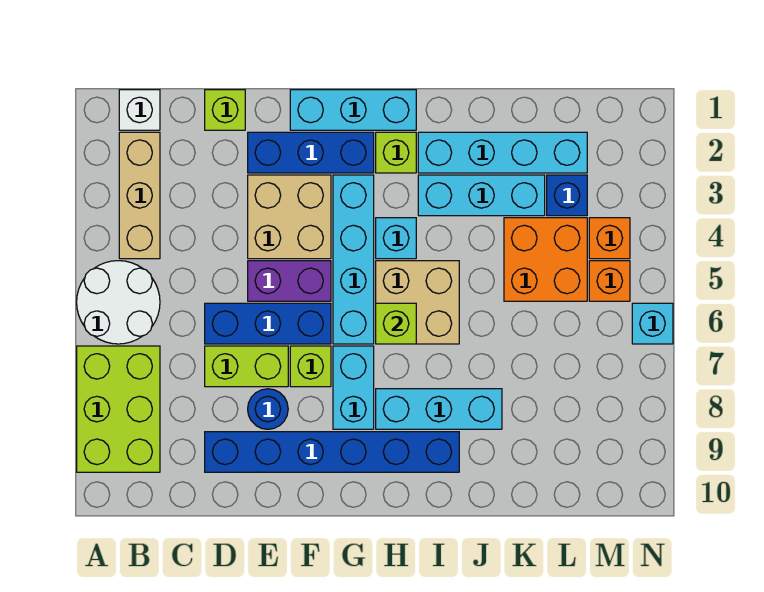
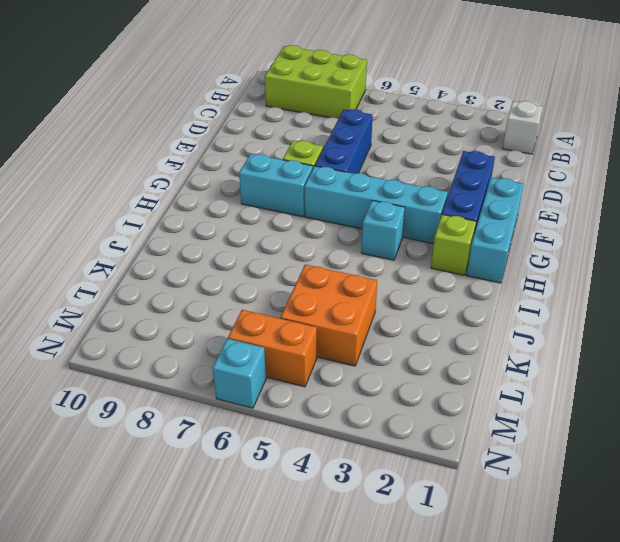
orange brick M5:M6 level 1 -> orange brick M5 level 1
none -> white round brick A5:B6 level 1
none -> tan brick B2:B4 level 1
none -> lime brick D1 level 1

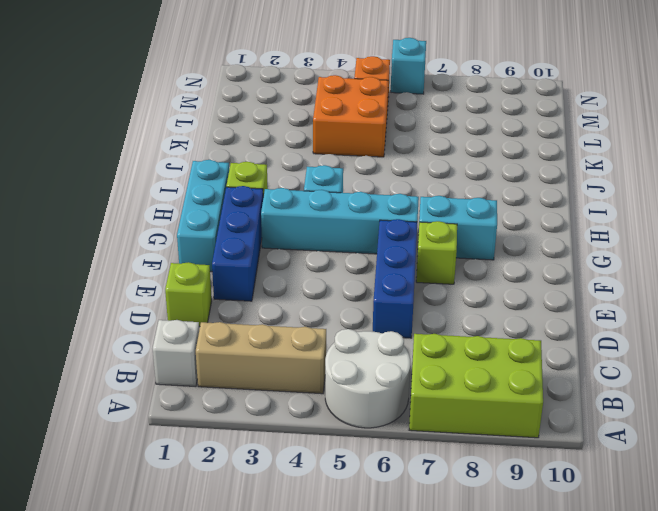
none -> lime brick D7:E7 level 1
none -> blue brick D9:I9 level 1
none -> tan brick E3:F4 level 1

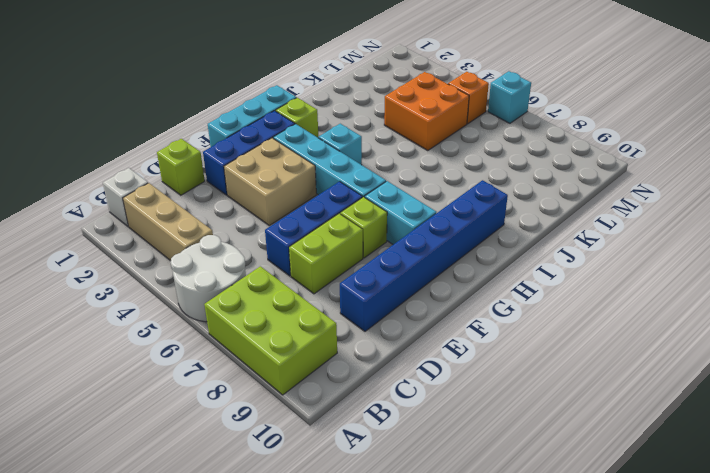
none -> purple brick E5:F5 level 1
none -> blue round brick E8 level 1
none -> tan brick H5:I6 level 1

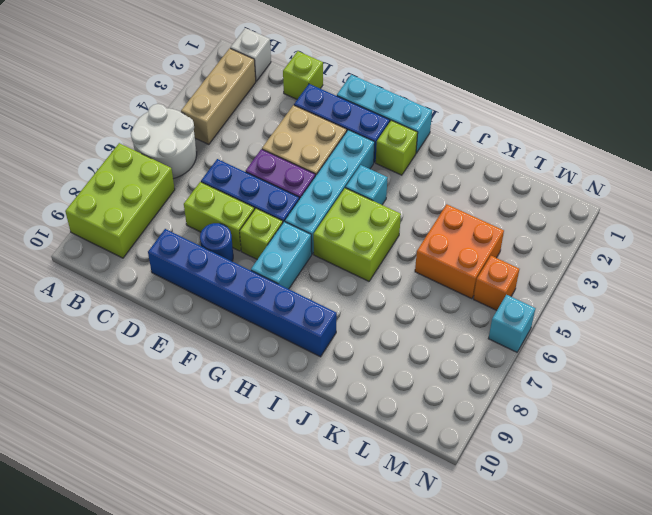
lime brick H5:I6 level 1 -> tan brick H5:I6 level 1
none -> cyan brick H8:J8 level 1
none -> cyan brick I2:L2 level 1
none -> cyan brick I3:K3 level 1

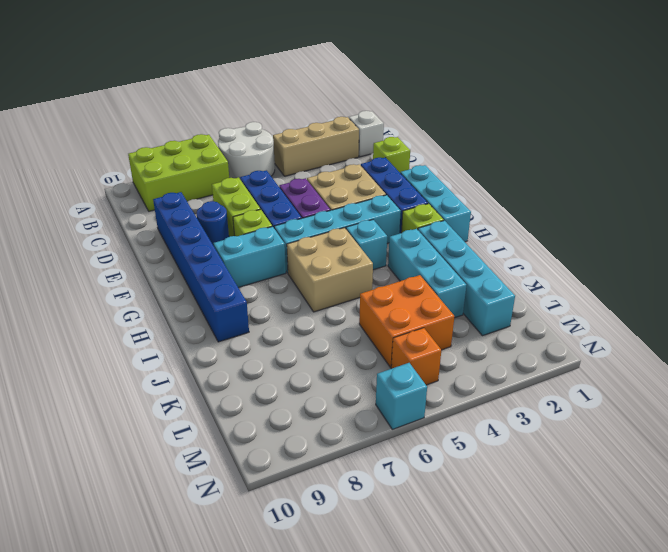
none -> cyan brick H8:J8 level 1
none -> blue brick L3 level 1
none -> orange brick M4 level 1

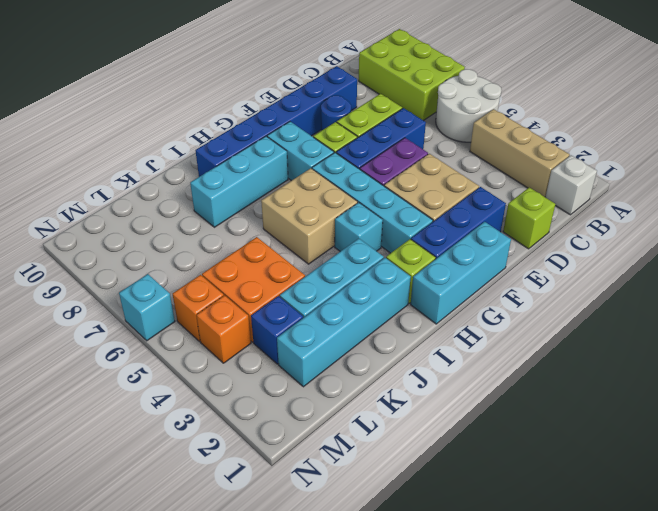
none -> lime brick H6 level 2

